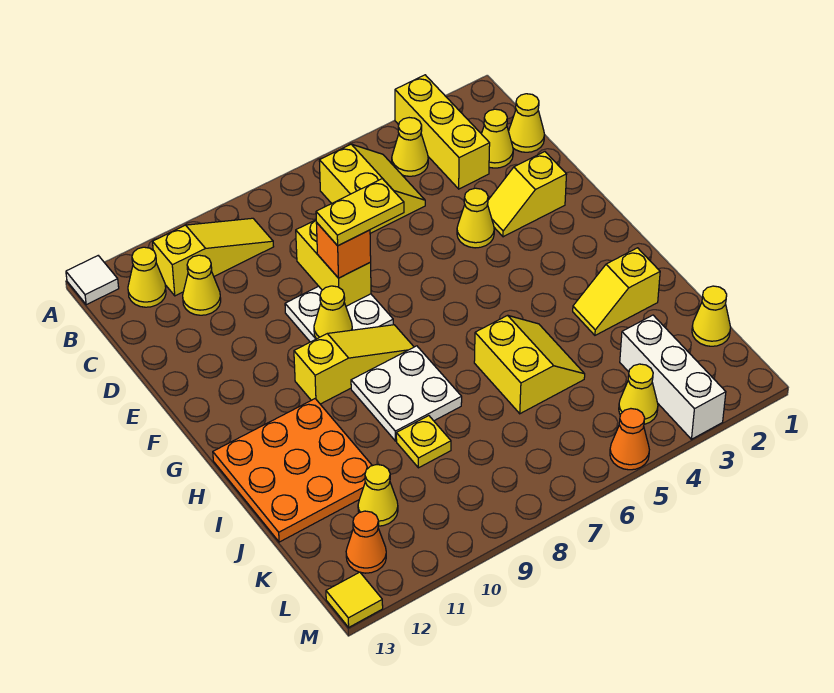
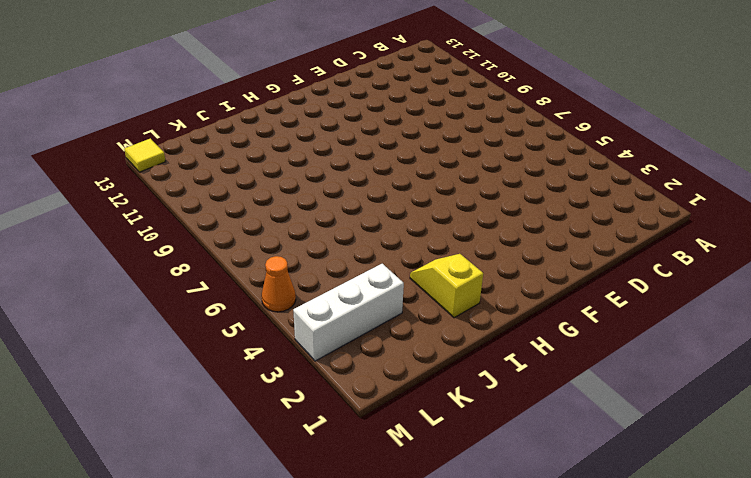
none -> yellow brick A3:C3 level 1
none -> white tile A13 level 1
none -> yellow cone B4 level 1

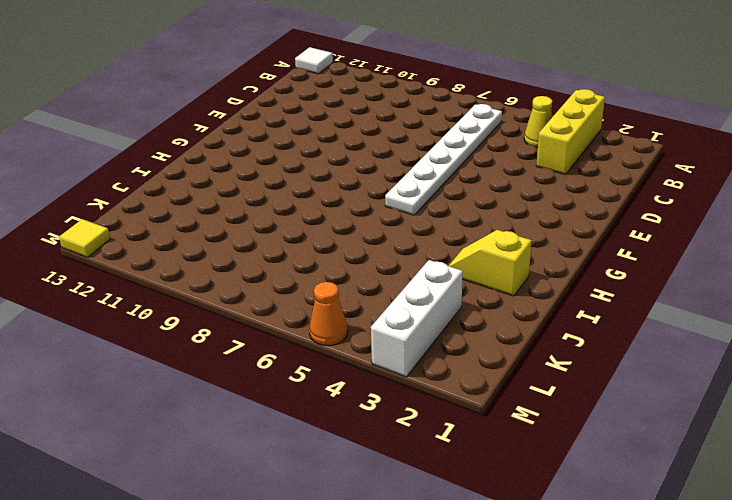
white plate B6:G6 level 1 -> yellow slope B5:C6 level 1 top 6
none -> yellow slope B9:B11 level 1 top 11
none -> yellow cone B12 level 1
none -> yellow cone C1 level 1

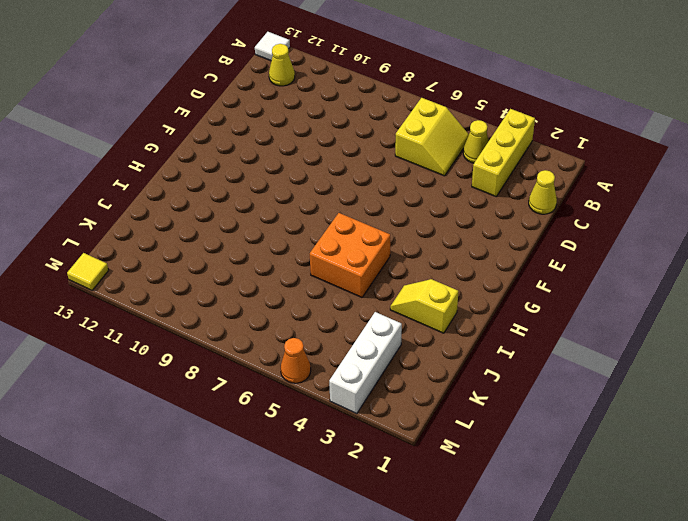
orange brick H5:I6 level 1 -> yellow slope I5:J6 level 1 top 6
none -> yellow slope B9:B11 level 1 top 11
none -> yellow cone C2 level 1
none -> yellow cone C11 level 1

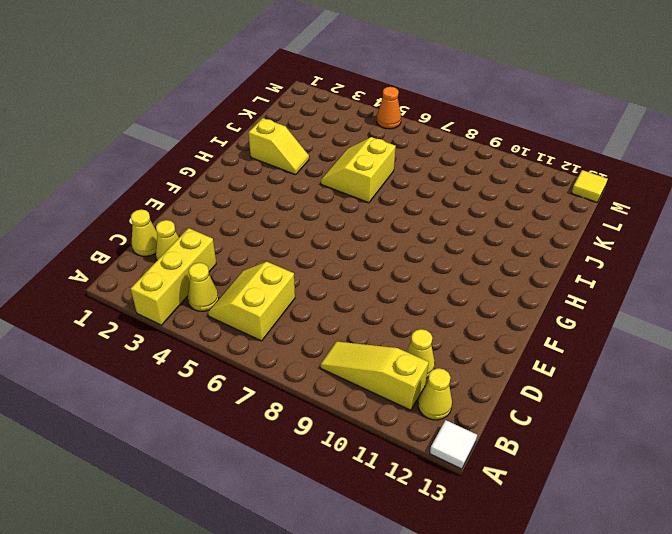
none -> yellow slope E2:E3 level 1 top 2
none -> yellow cone E4 level 1
none -> white plate E8:F9 level 1

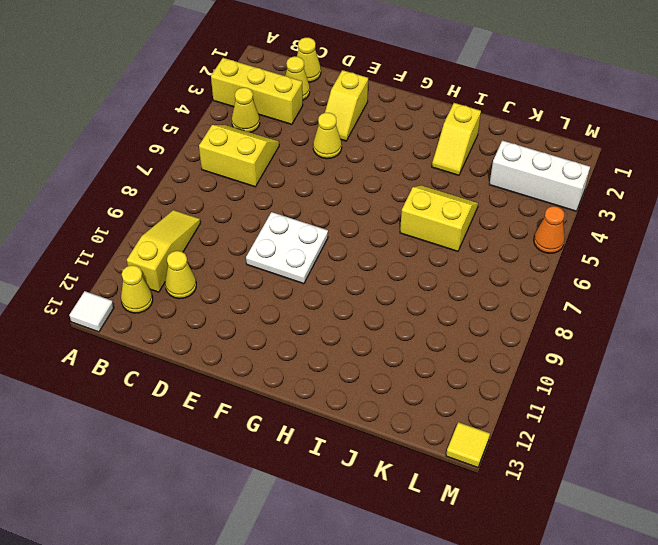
none -> yellow slope G8:G10 level 1 top 10
none -> white plate H8:I9 level 1
none -> orange plate H11:J13 level 1

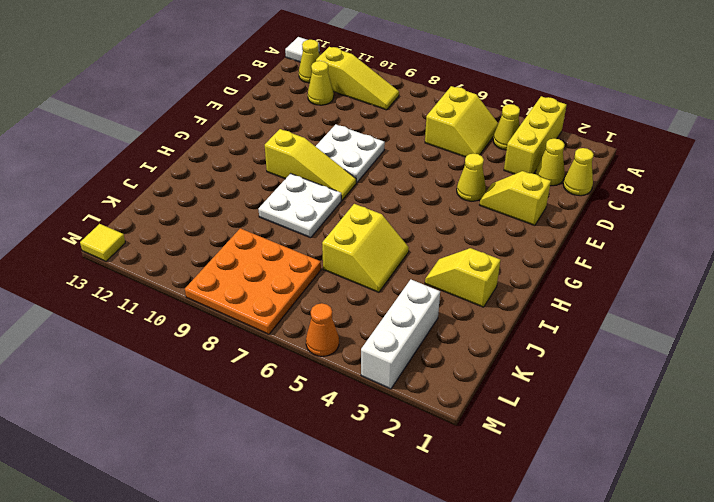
orange plate K7:M9 level 1 -> orange plate H11:J13 level 1
none -> yellow plate J9 level 1
none -> yellow cone K1 level 1
none -> yellow cone K11 level 1

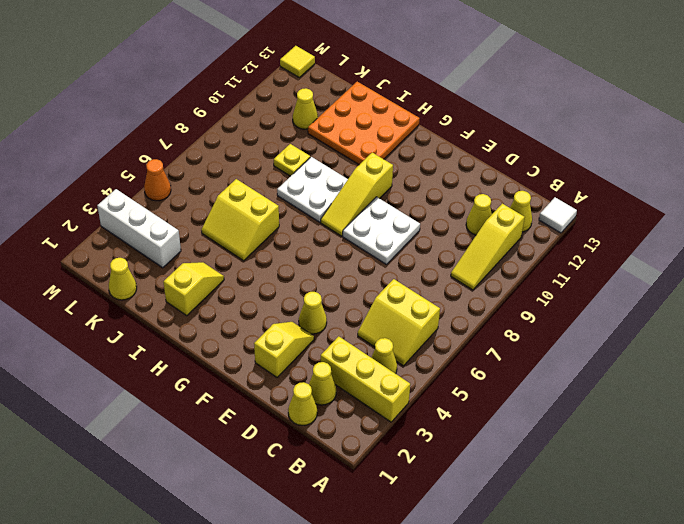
none -> yellow cone L4 level 1
none -> orange cone L12 level 1
none -> yellow brick D8:E8 level 2

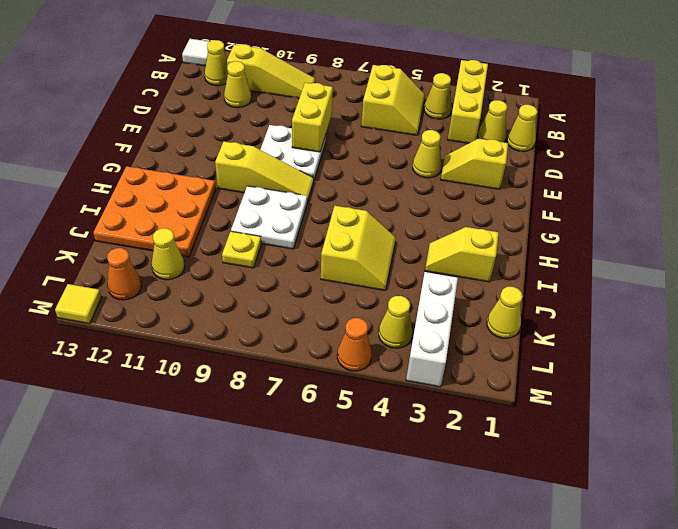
none -> yellow cone F9 level 2
none -> orange brick E8 level 3
none -> yellow plate E7:E8 level 4

